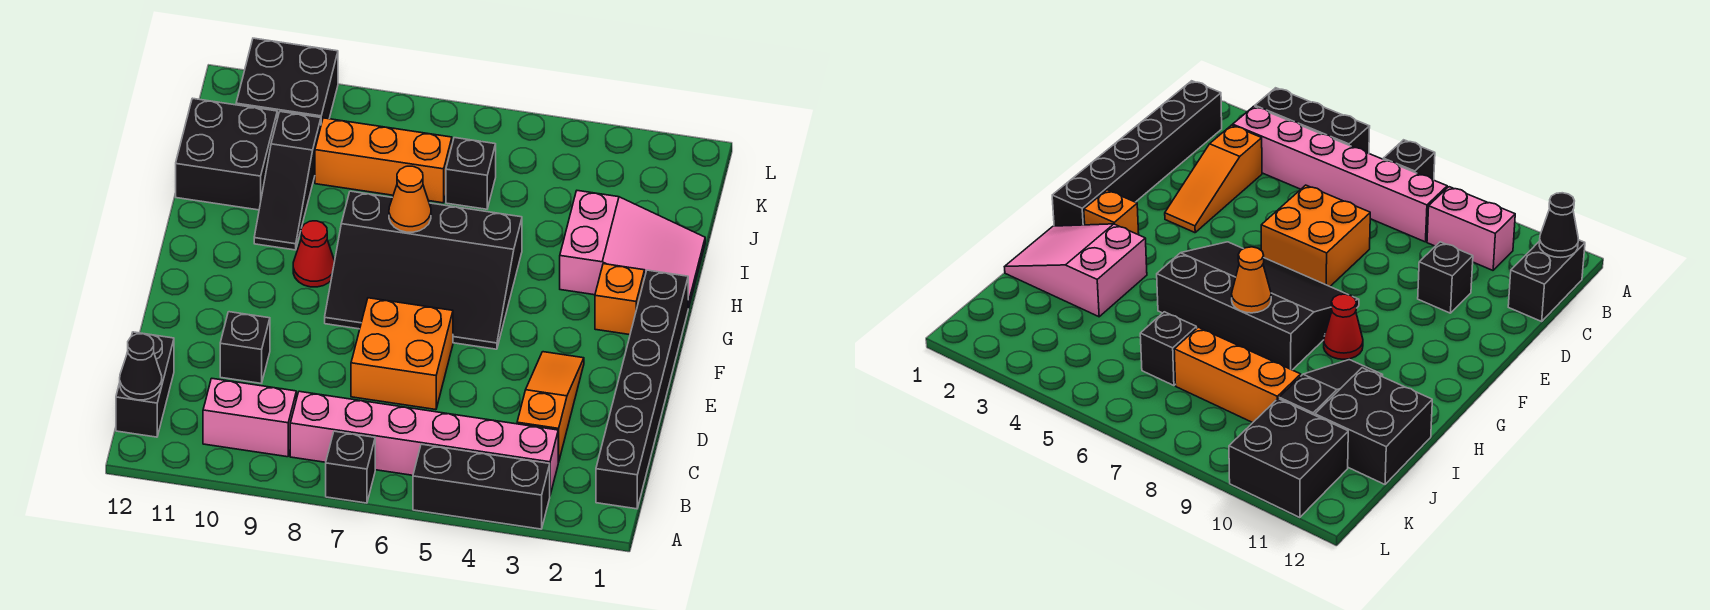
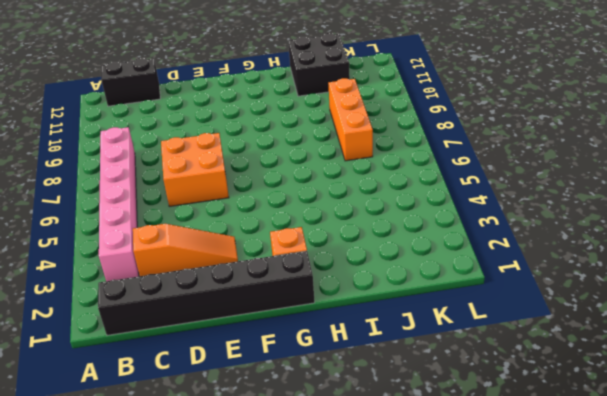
none -> black brick A3:A5 level 1
none -> black brick A7 level 1
none -> pink brick B9:B10 level 1

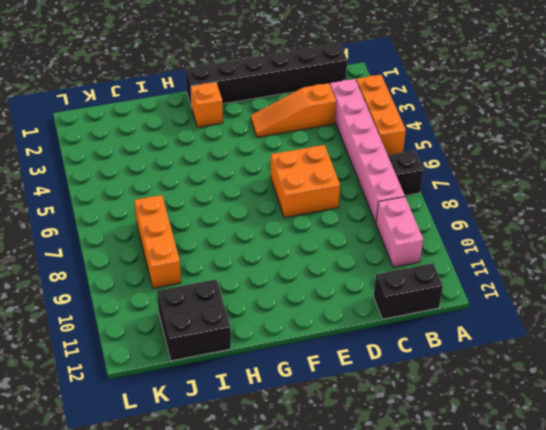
orange brick A3:A5 level 1 -> black brick A3:A5 level 1
none -> black brick D10 level 1
none -> black slope F5:H8 level 1 top H
none -> red cone G9 level 1

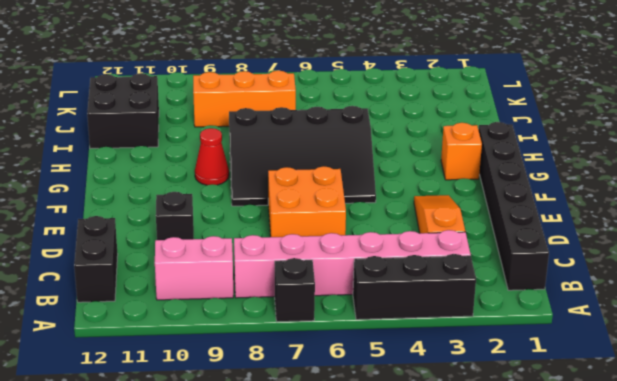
none -> pink slope H1:I3 level 1 top 3
none -> black slope H10:J10 level 1 top J
none -> black brick J6 level 1

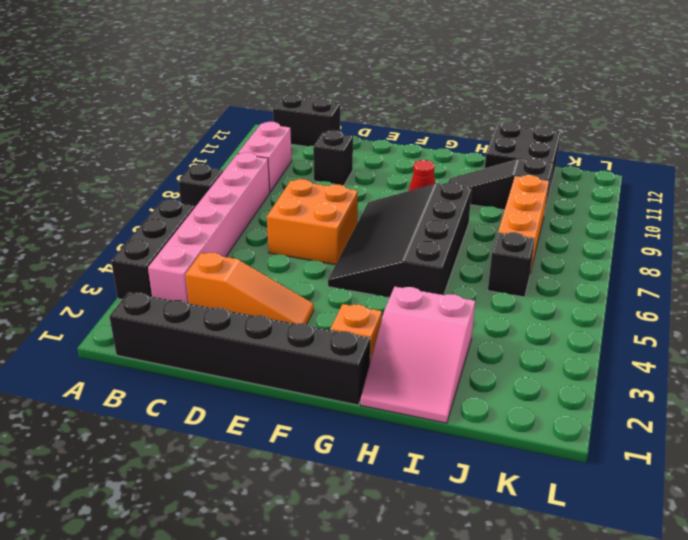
none -> black brick K10:L11 level 1
none -> black cone B12 level 2
none -> orange cone H7 level 2

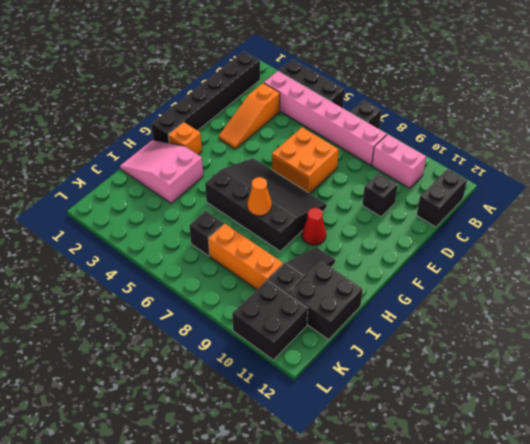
none -> black cone B12 level 2

